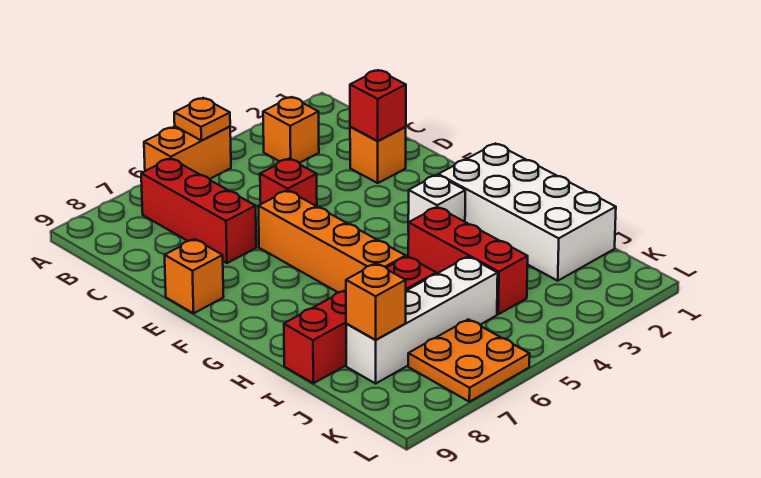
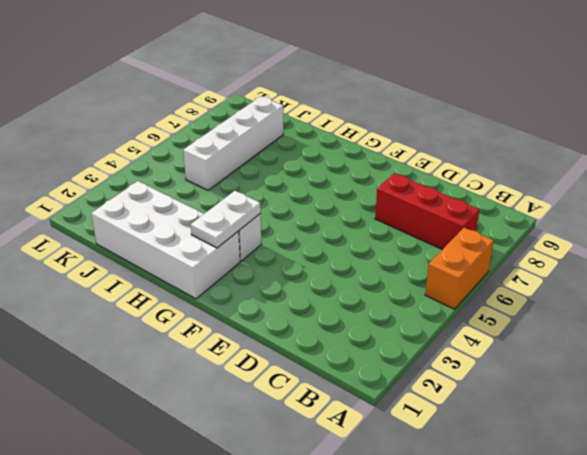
white plate G2:G3 level 2 -> none
none -> orange brick B3 level 1
none -> orange brick D2 level 1
none -> red brick D5 level 1

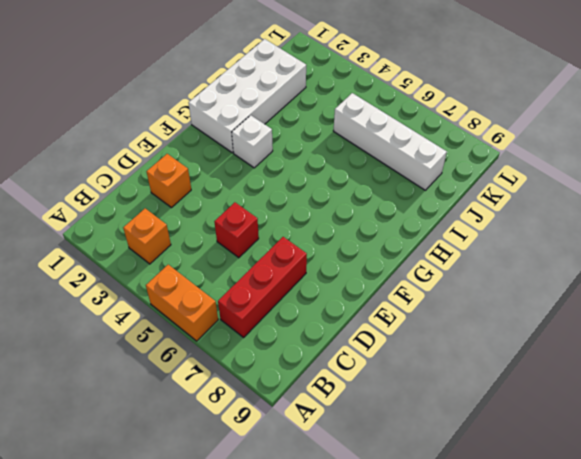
none -> orange brick E6:H6 level 1
none -> orange brick E9 level 1
none -> red brick H4:J4 level 1

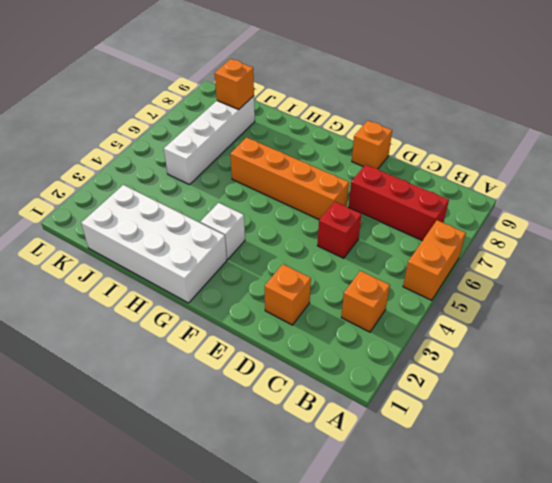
none -> red brick H4:J4 level 1
none -> red brick I6:I9 level 1
none -> orange plate K6:L7 level 1

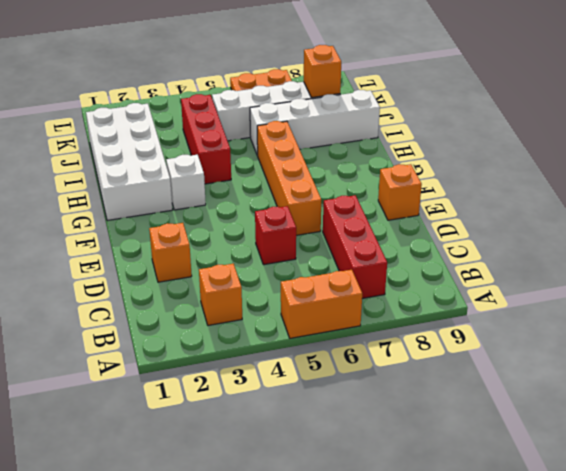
white brick I6:I9 level 1 -> red brick I6:I9 level 1
none -> orange plate A5 level 2
none -> red brick D2 level 2

